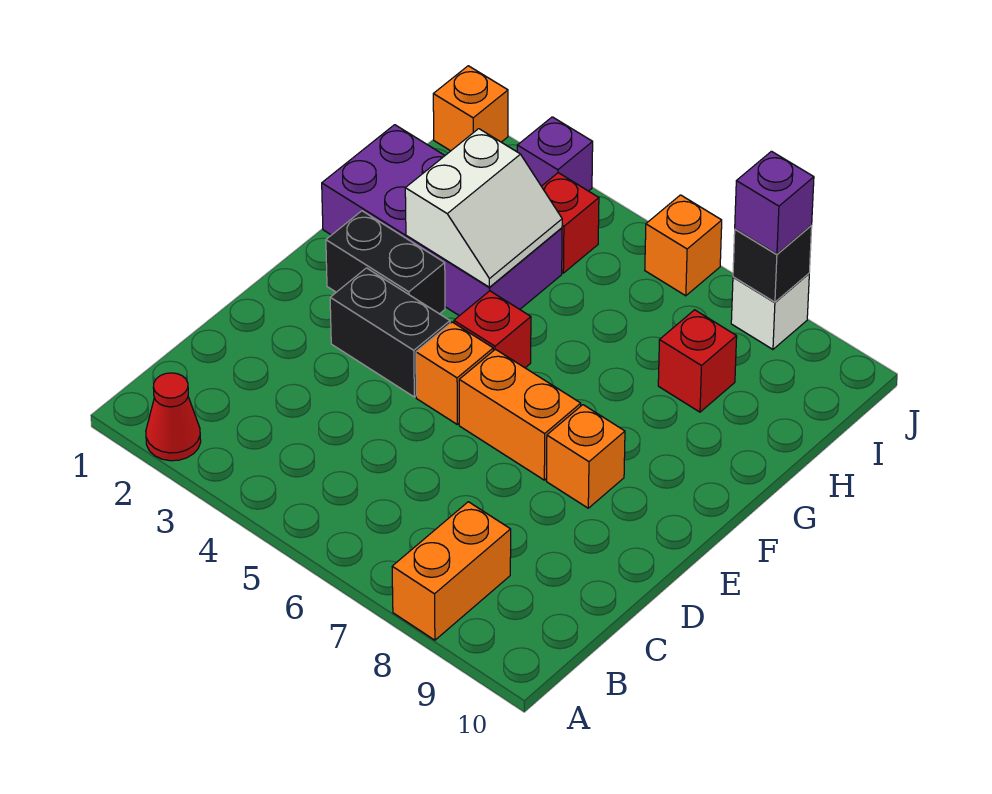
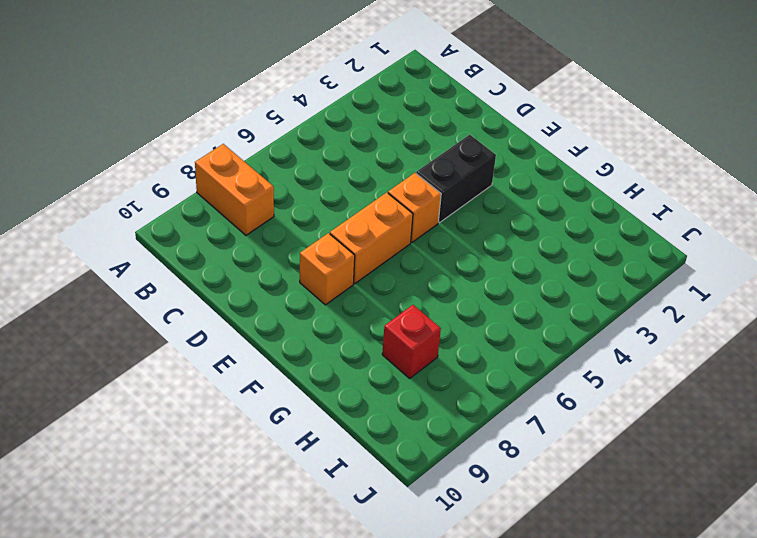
none -> red cone A2 level 1
none -> black brick F2:F3 level 1
none -> red brick F5 level 1

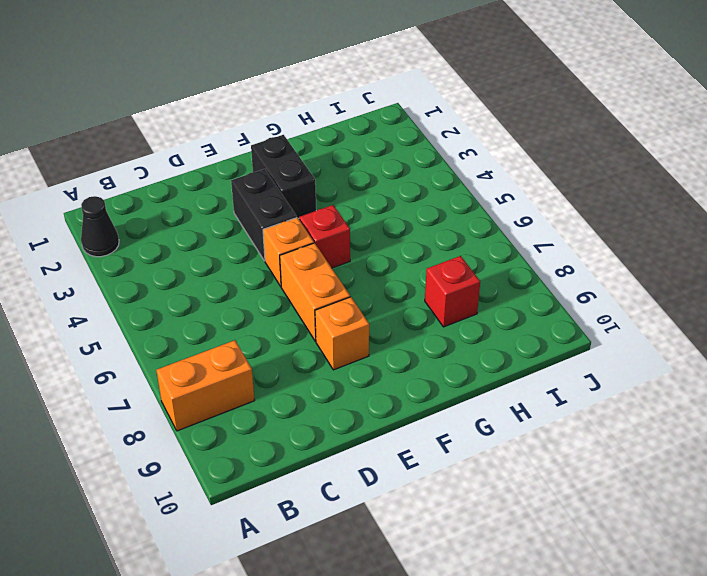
black cone A2 level 1 -> red cone A2 level 1
none -> purple brick G1:H4 level 1
none -> red brick I4 level 1
none -> orange brick J1 level 1

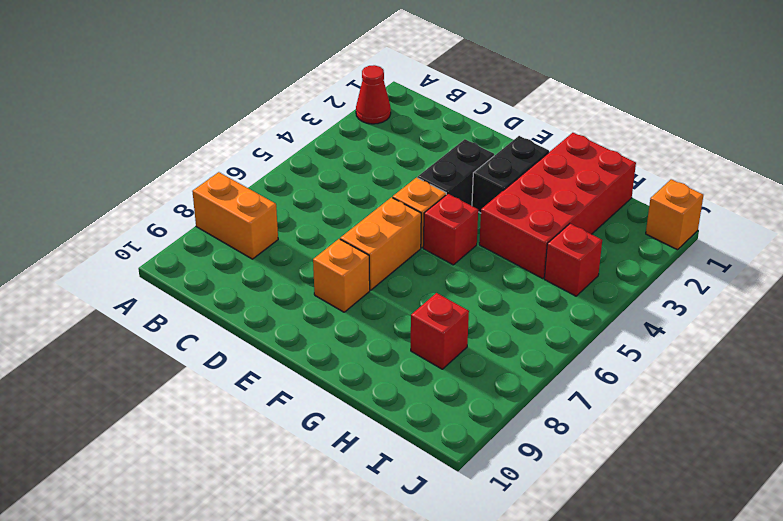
red brick G1:H4 level 1 -> purple brick G1:H4 level 1
none -> purple brick J3 level 1
none -> orange brick J6 level 1
none -> white brick J8 level 1

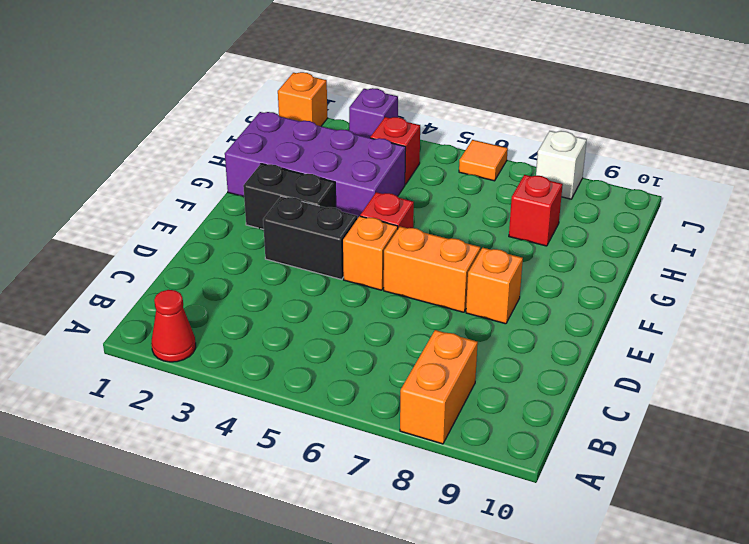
orange tile J6 level 1 -> orange brick J6 level 1
none -> white slope G3:H4 level 2 top 3
none -> black brick J8 level 2
none -> purple brick J8 level 3

